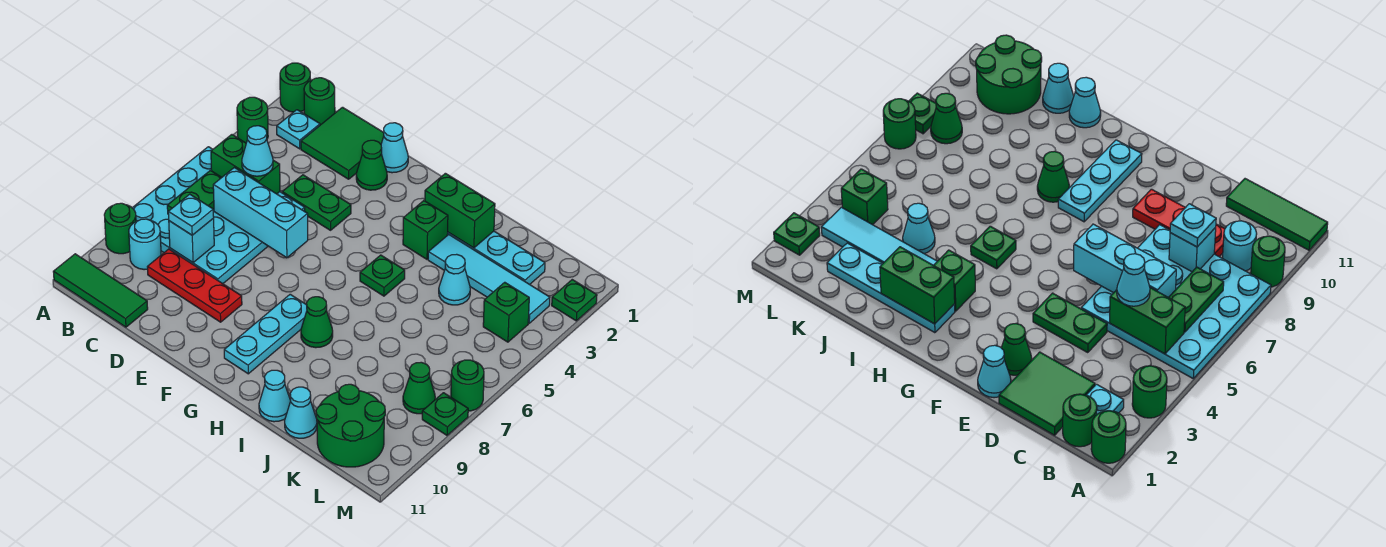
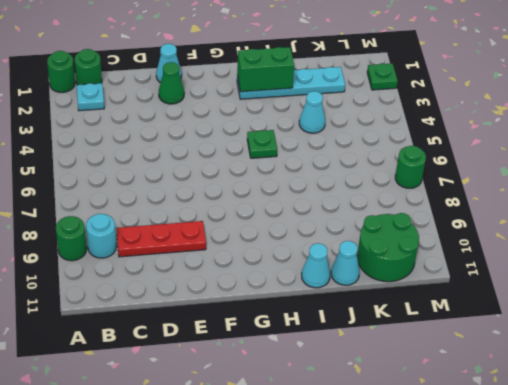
none -> green round brick A3 level 1
none -> cyan plate A5:D8 level 1
none -> green tile A11:C11 level 1
none -> green tile C1:D2 level 1

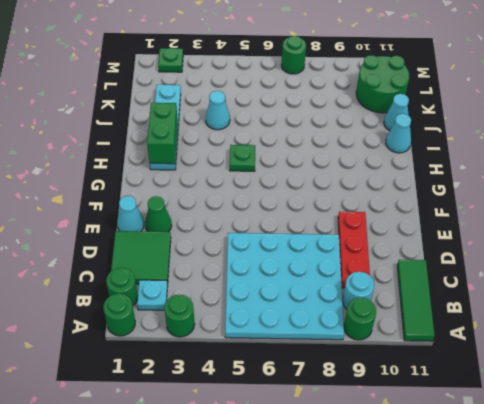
none -> green plate D4:E4 level 1
none -> cyan plate G8:G10 level 1
none -> green brick H3 level 1
none -> green cone H8 level 1

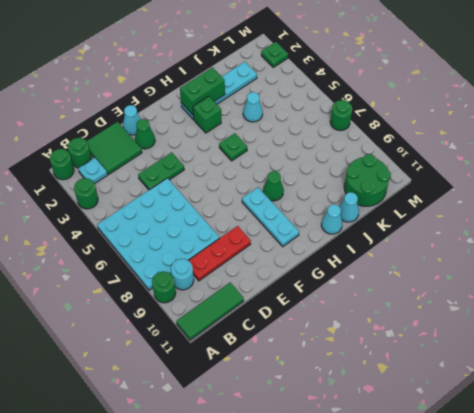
none -> cyan tile I3:L3 level 1
none -> green brick L4 level 1
none -> green cone L8 level 1
none -> green plate M8 level 1

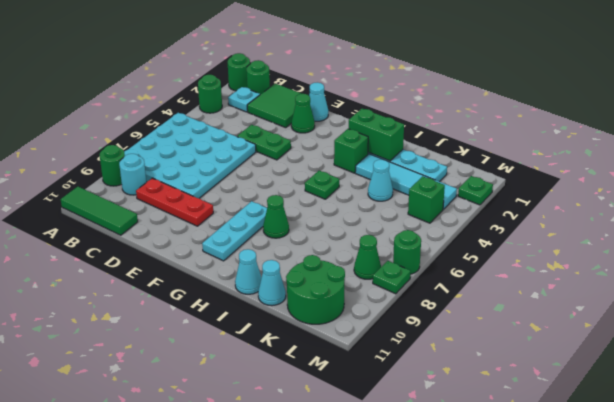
none -> green brick B5:C5 level 2
none -> green plate B6:B7 level 2
none -> cyan brick C6:E6 level 2
none -> cyan brick C8 level 2

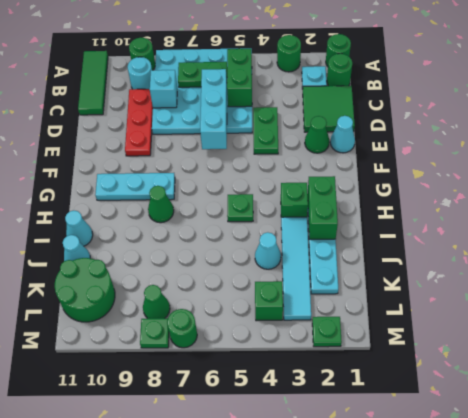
none -> cyan cone C5 level 3
none -> cyan plate C8 level 3

